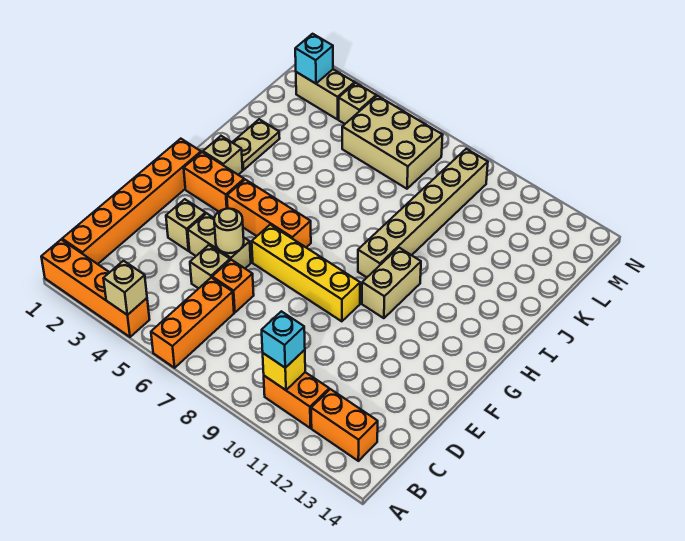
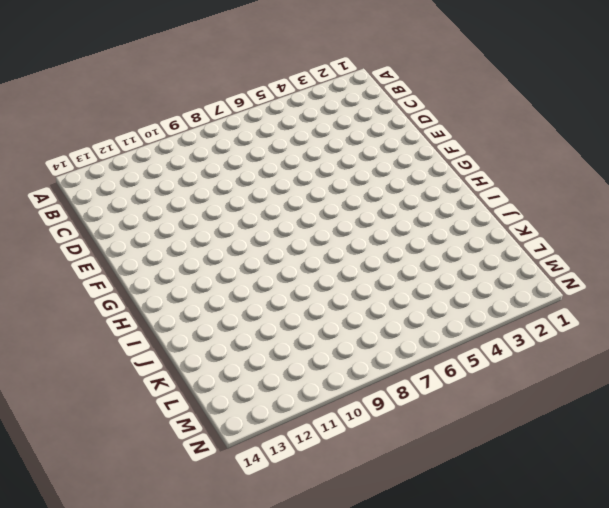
none -> orange brick A1:A4 level 1
none -> orange brick A6:C6 level 1
none -> orange brick B1:G1 level 1

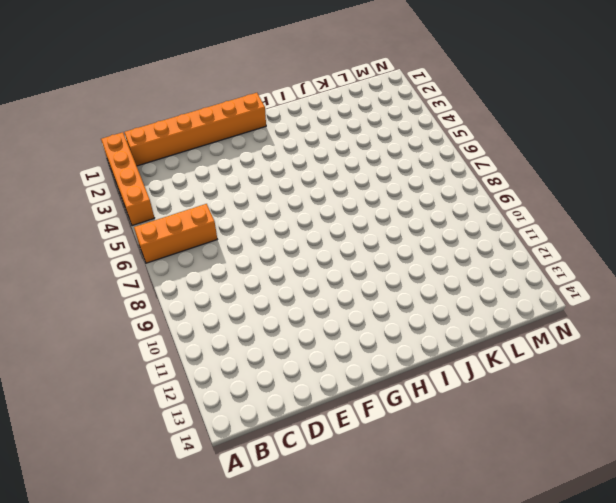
none -> orange brick B10:B11 level 1
none -> orange brick B12:B13 level 1
none -> tan brick D5 level 1

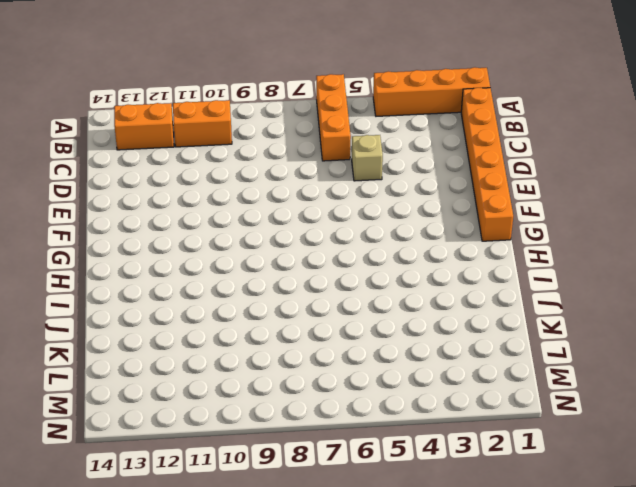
none -> orange brick D6 level 1
none -> tan brick E3 level 1
none -> tan brick E4:E5 level 1

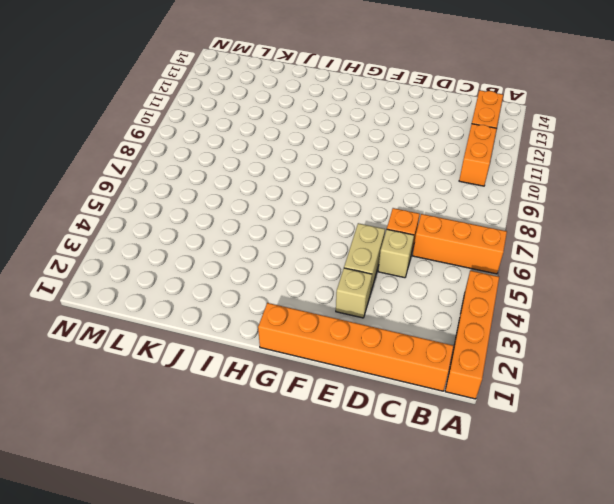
none -> yellow brick F6:F9 level 1
none -> orange brick G2:G3 level 1
none -> orange brick G4:G6 level 1

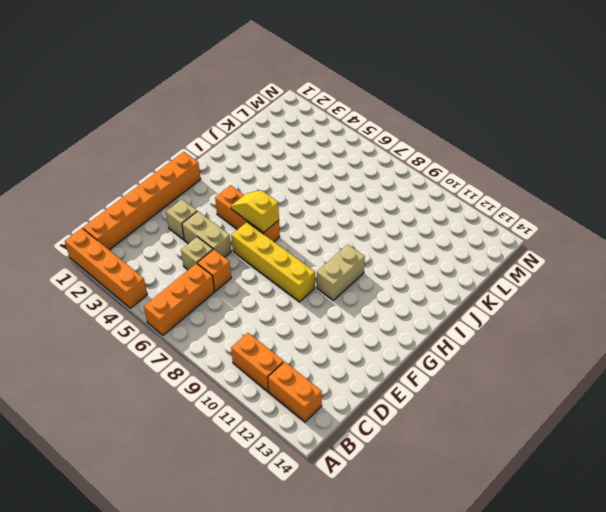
yellow slope G5:G6 level 2 top 6 -> none
none -> orange brick G2:G3 level 1
none -> tan brick H2 level 1
none -> tan brick H9:M9 level 1

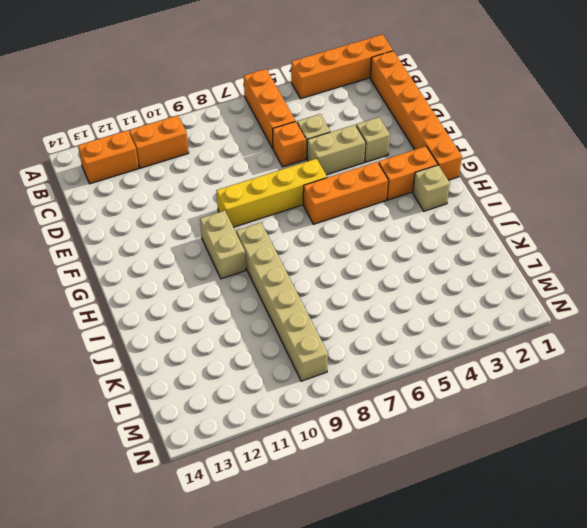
none -> tan plate I2:J2 level 1
none -> tan brick L5:M7 level 1
none -> tan brick M2:M3 level 1

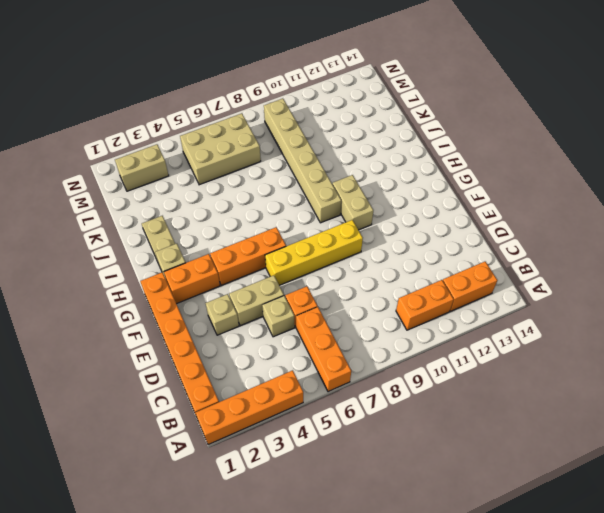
none -> tan brick M4 level 1
none -> tan brick A4 level 2
none -> yellow brick B10 level 2

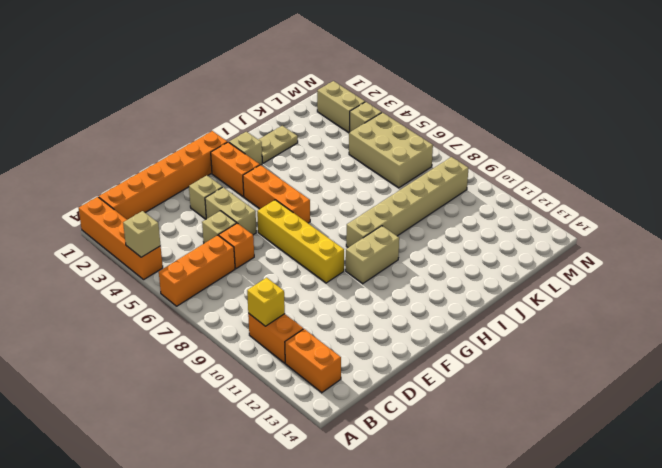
none -> tan round brick E5 level 2
none -> cyan brick M2 level 2
none -> cyan brick B10 level 3

